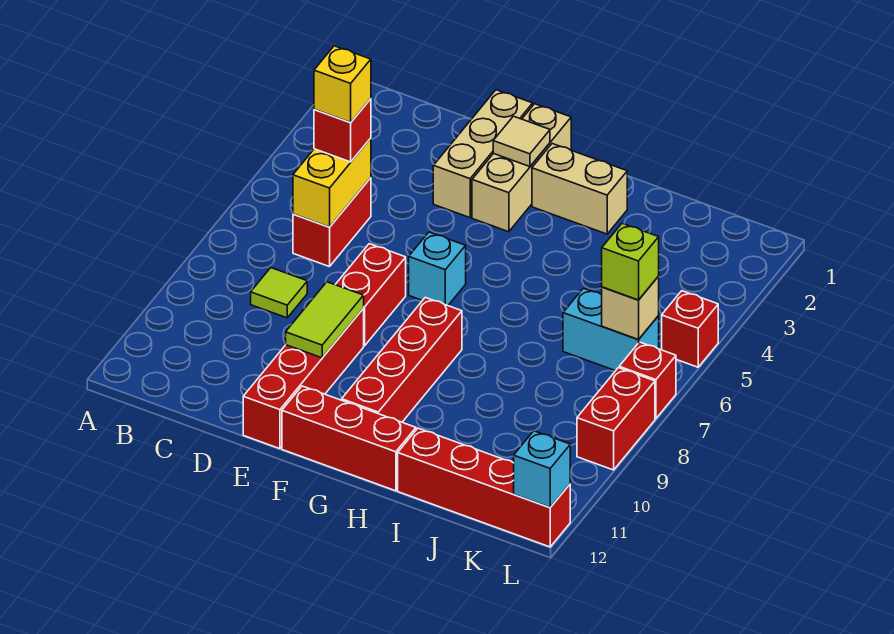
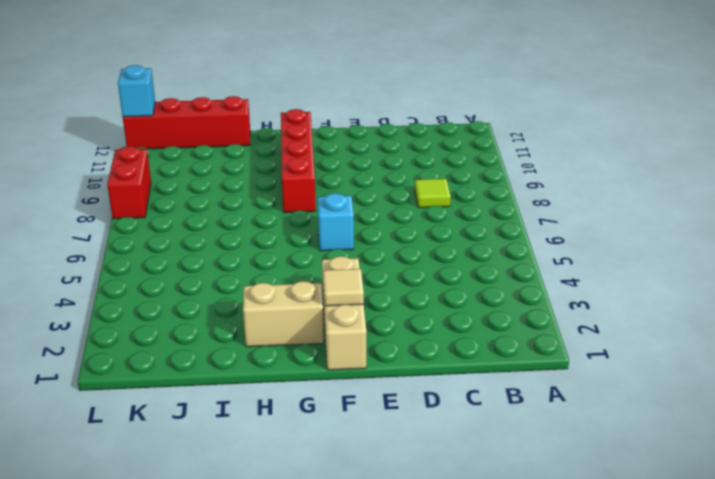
none -> red brick C5:C6 level 1
none -> tan brick E1:E3 level 1
none -> red brick E7:E8 level 1

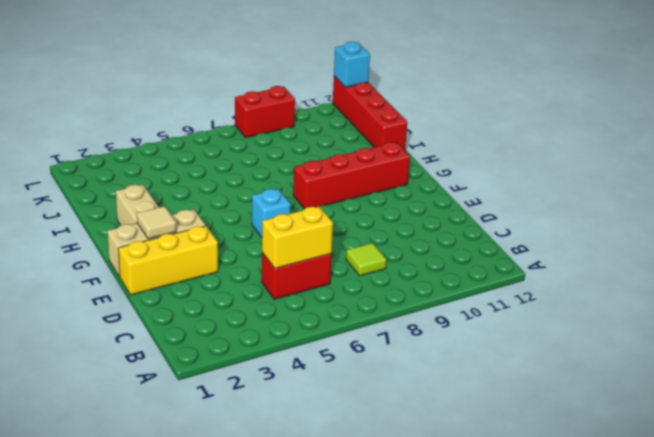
yellow brick E1:E3 level 1 -> tan brick E1:E3 level 1
none -> red brick E7:E8 level 1
none -> red brick E9:E12 level 1
none -> red brick F12:H12 level 1

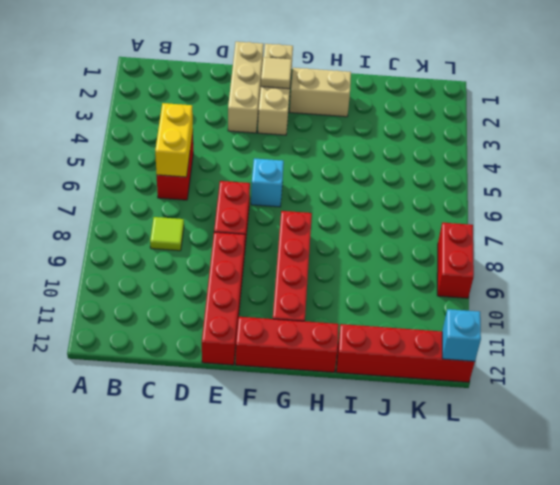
none -> cyan brick J6:K6 level 1
none -> red brick L5 level 1
none -> red brick L7 level 1

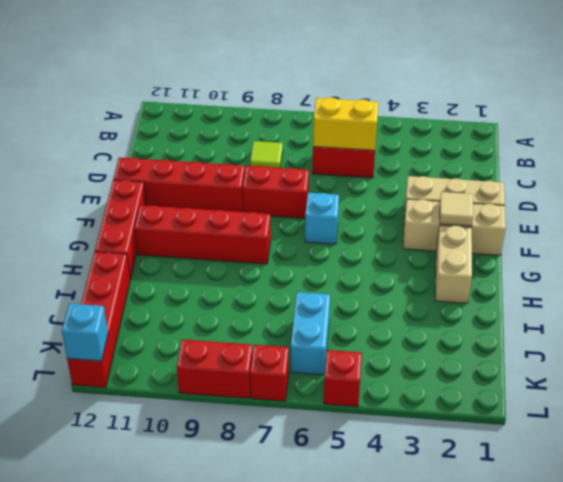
none -> lime tile E9:E10 level 2
none -> tan brick K6 level 2
none -> red brick C5 level 3

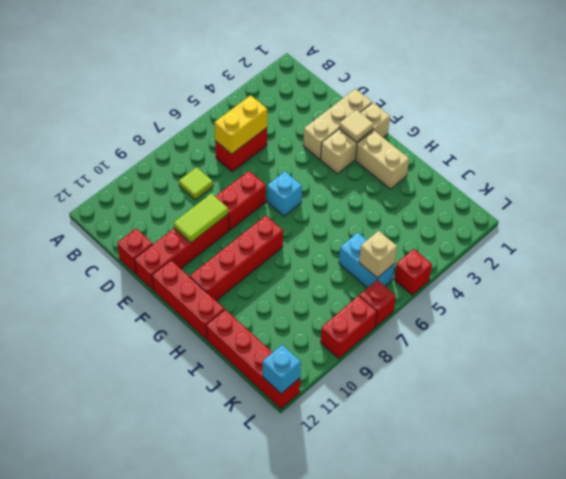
red brick D12 level 1 -> red brick C5 level 3
none -> lime brick K6 level 3
none -> yellow brick C5 level 4

